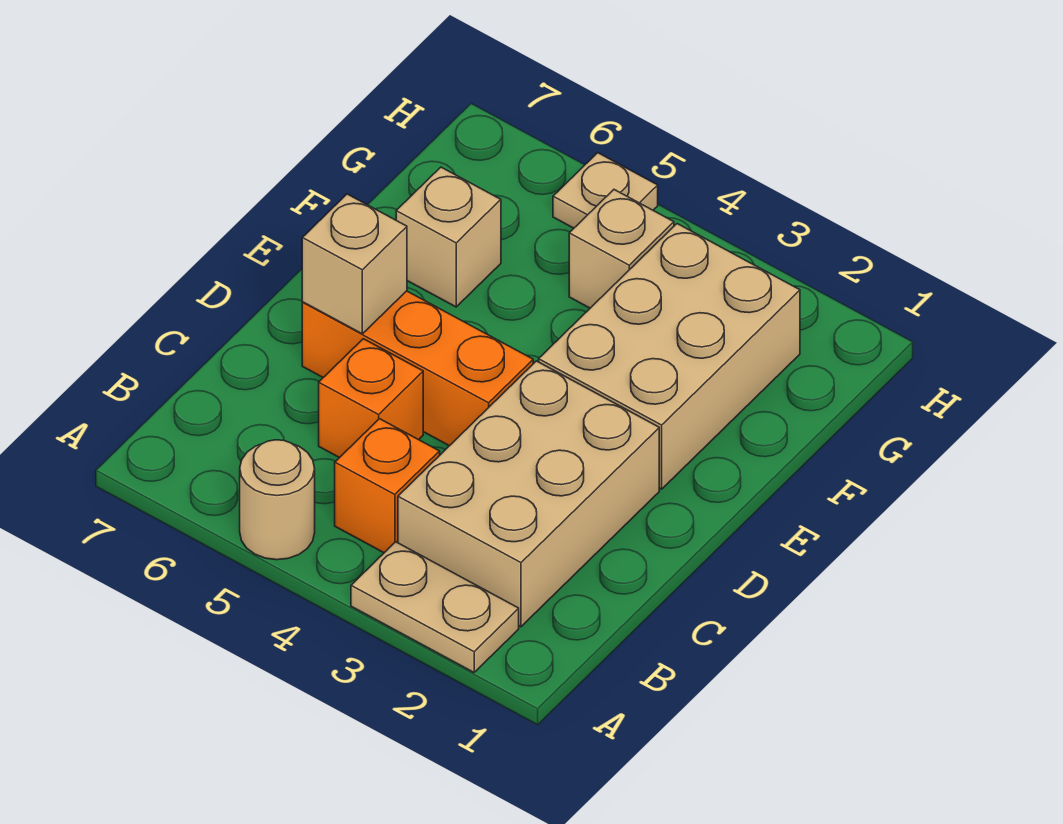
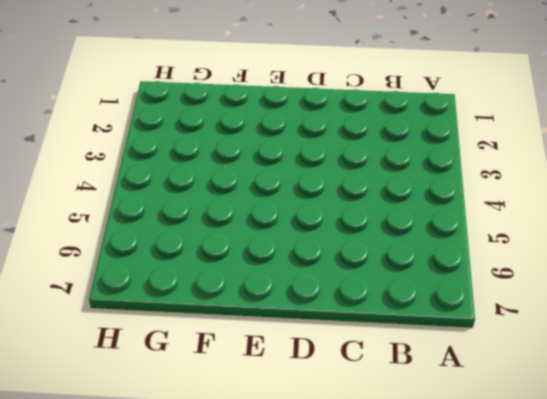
none -> tan plate A2:A3 level 1
none -> tan round brick A5 level 1

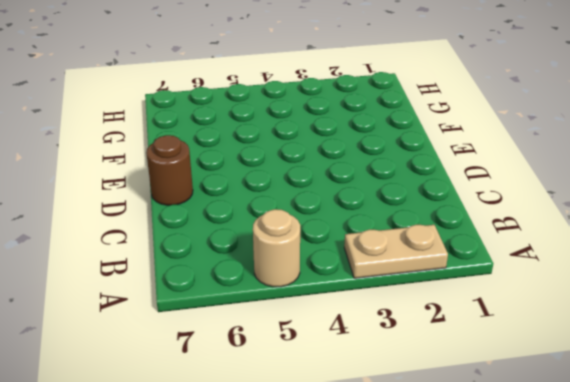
brown round brick D7 level 1 -> none
none -> tan brick B2:D3 level 1
none -> orange brick B4 level 1

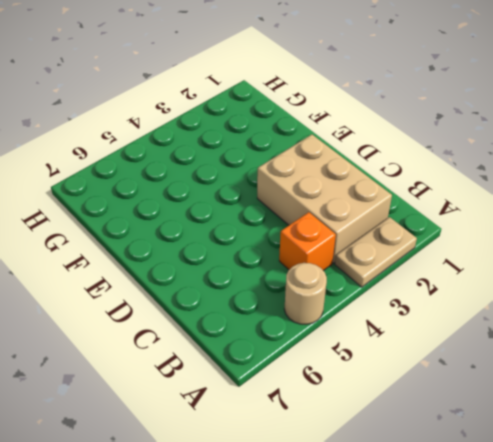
none -> orange brick C5 level 1
none -> orange brick D4:D6 level 1

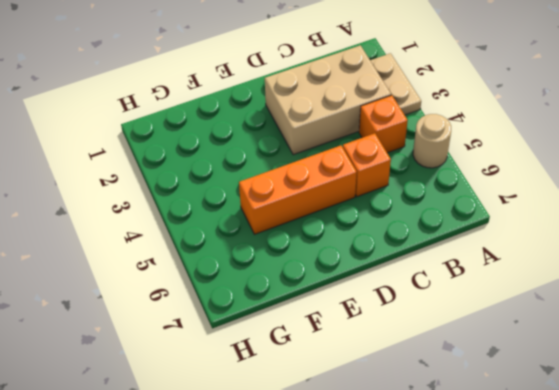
orange brick D5:F5 level 1 -> orange brick D4:D6 level 1
none -> tan brick E2:G3 level 1
none -> tan brick F6 level 1

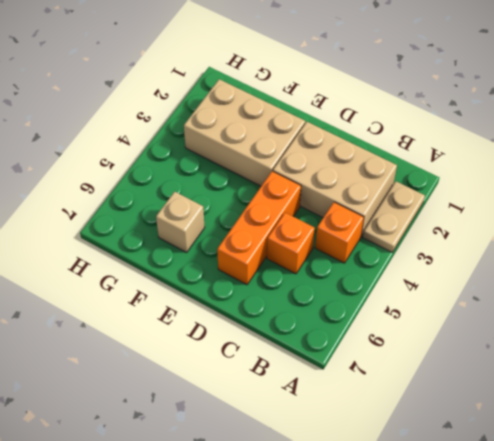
none -> tan round brick A5 level 1
none -> tan brick G4 level 1

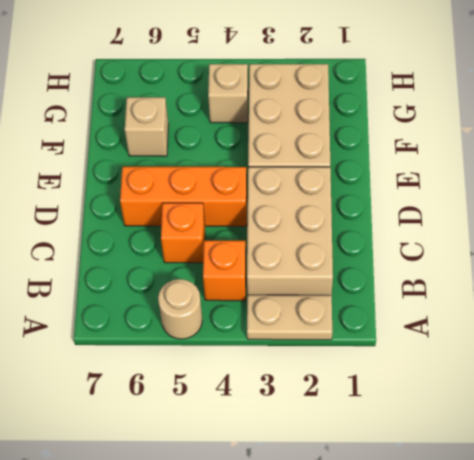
none -> tan plate H5 level 1
none -> tan brick D6 level 2

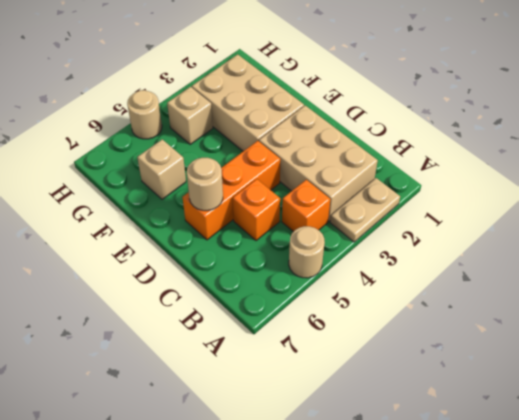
tan round brick D6 level 2 -> tan brick D6 level 2
tan round brick H5 level 1 -> tan plate H5 level 1

